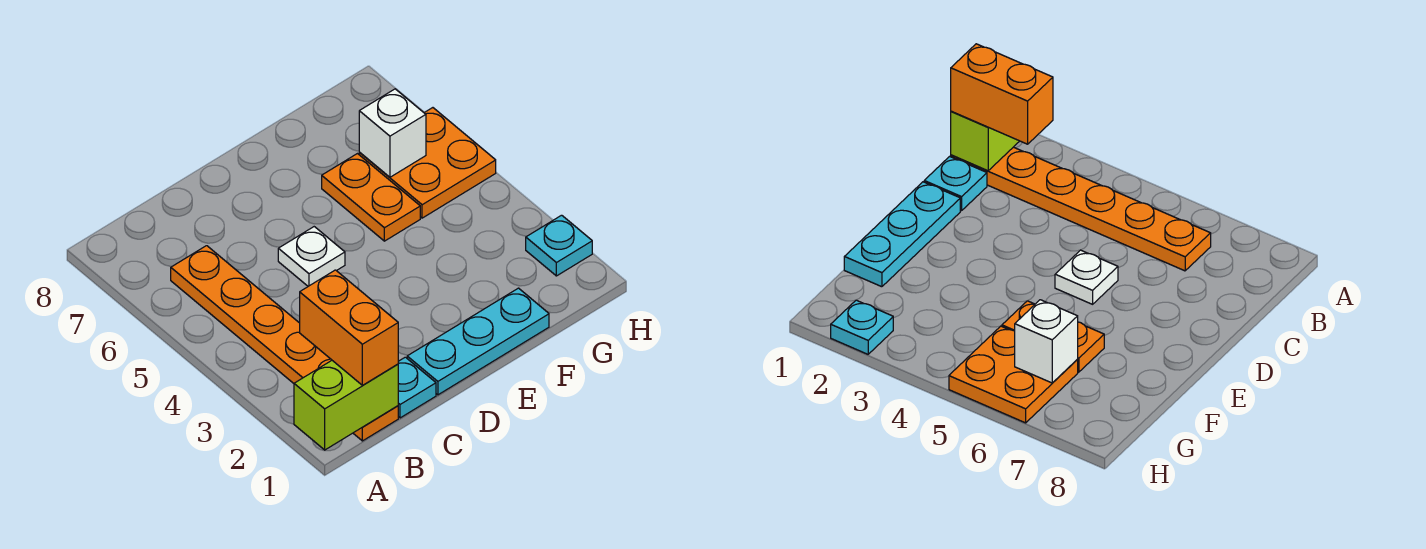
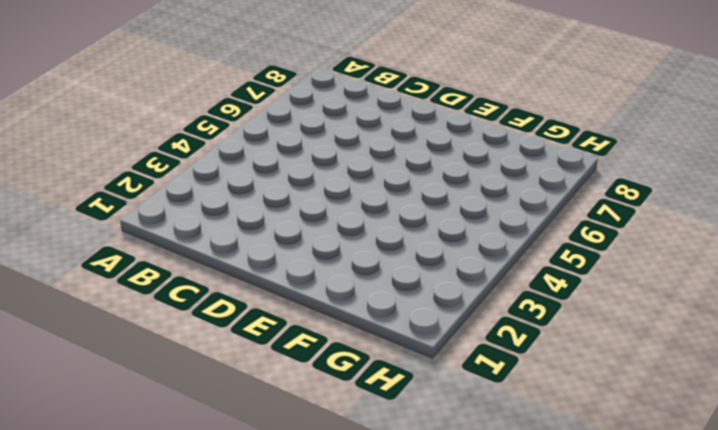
none -> orange plate B1:B6 level 1
none -> cyan plate C1 level 1

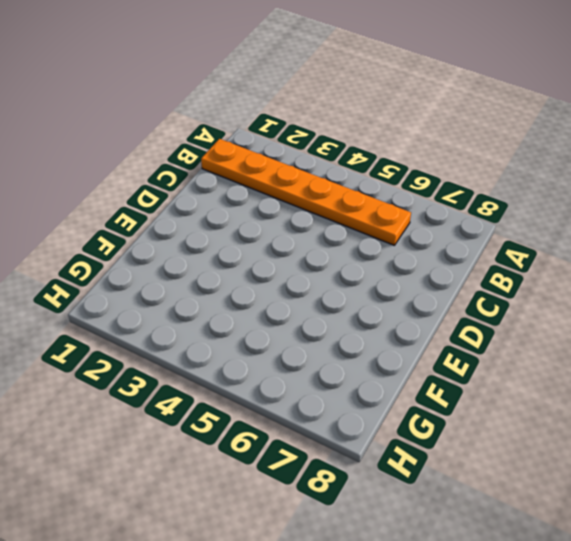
none -> cyan plate C1 level 1
none -> cyan plate D1:F1 level 1

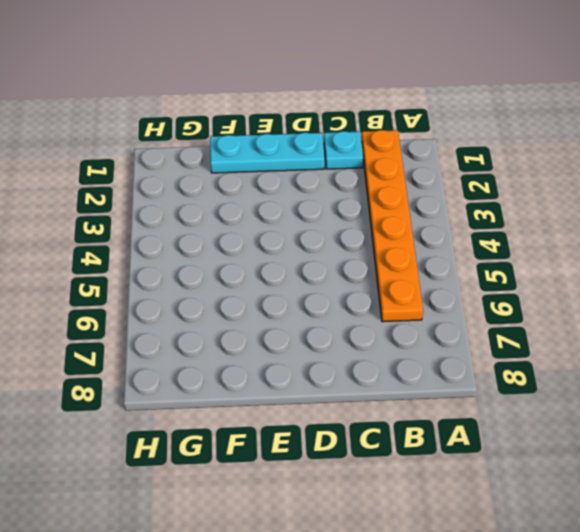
none -> white plate D5 level 1
none -> orange plate F5:F6 level 1

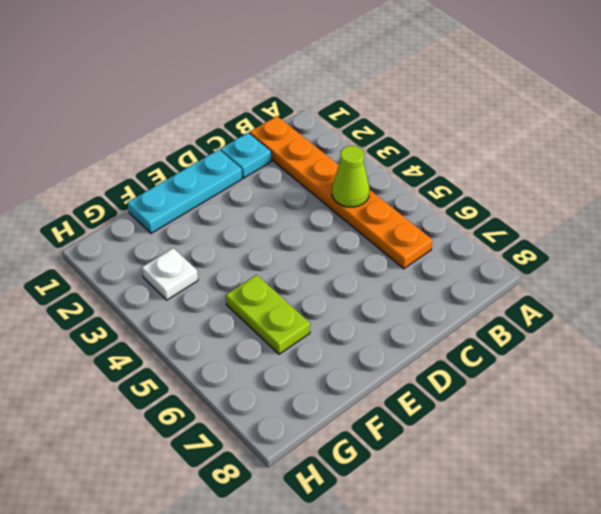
lime cone B4 level 2 -> none
lime plate F5:F6 level 1 -> orange plate F5:F6 level 1
white plate G3 level 1 -> white plate D5 level 1
none -> orange plate G5:H6 level 1
none -> cyan plate H2 level 1

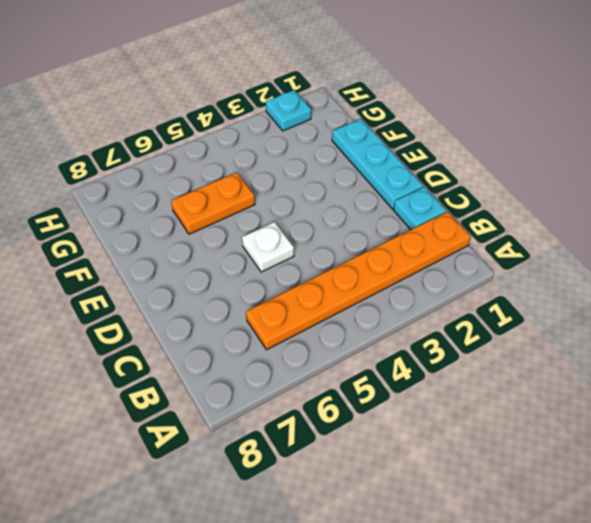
none -> orange plate G5:H6 level 1
none -> lime brick A1:B1 level 2

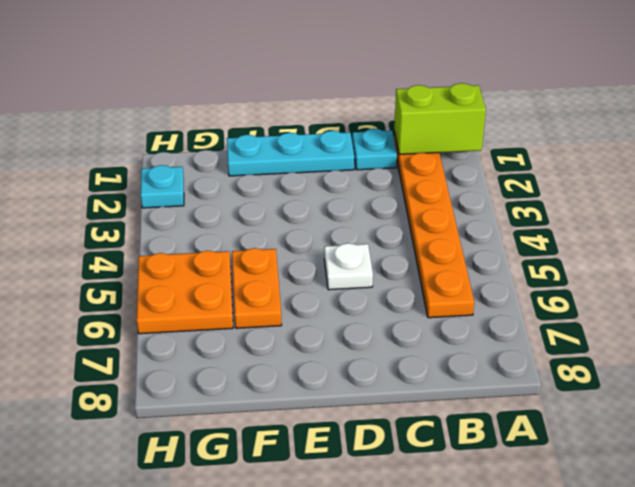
none -> white brick G6 level 2
none -> orange brick B1:B2 level 3

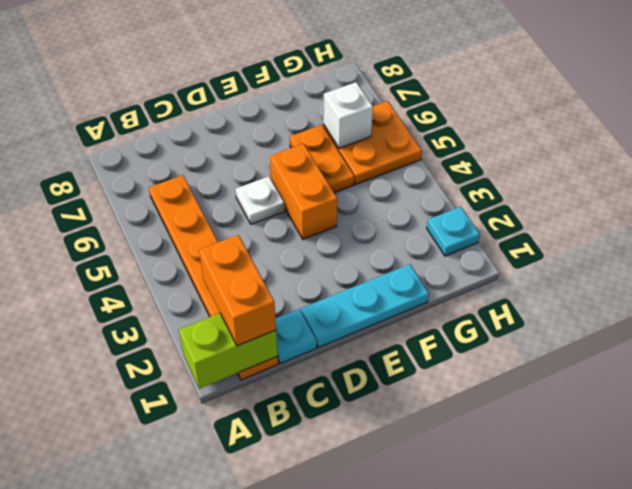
orange brick E4:E5 level 1 -> none

